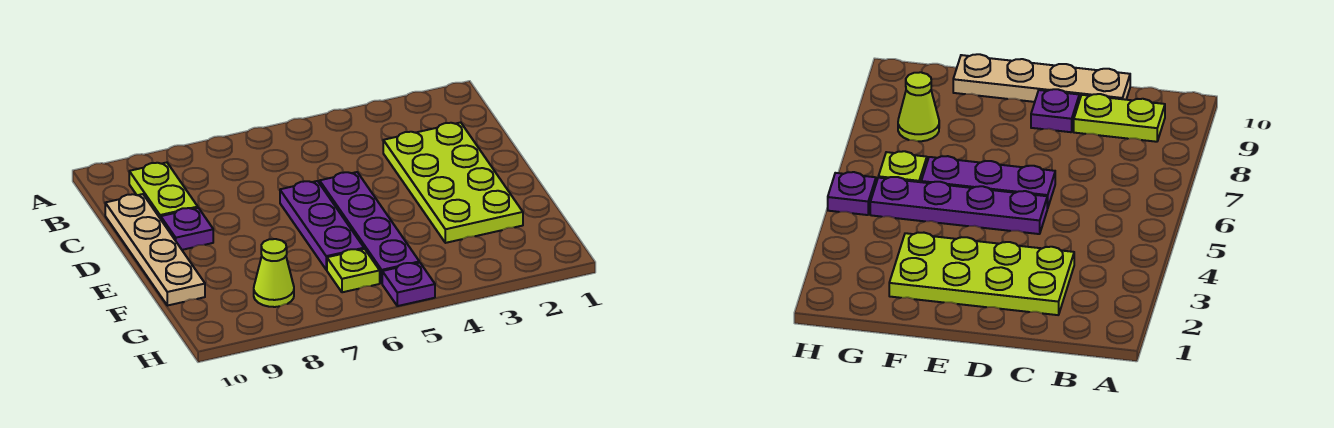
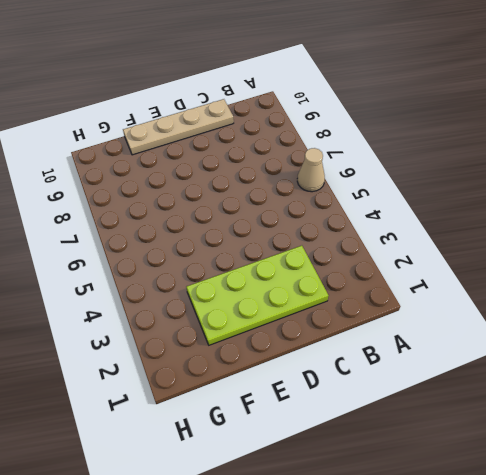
tan cone A6 level 1 -> none
none -> lime plate B9:C9 level 1
none -> purple plate D5:G5 level 1

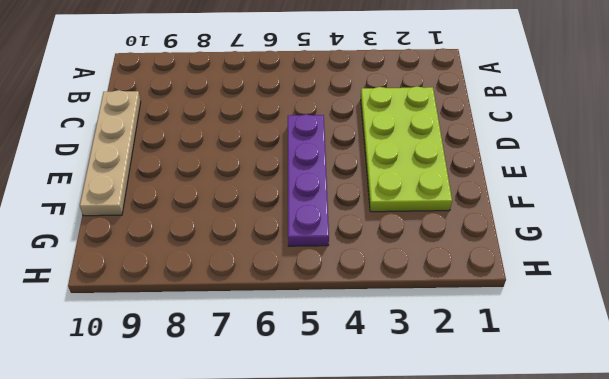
none -> lime plate B9:C9 level 1
none -> purple plate D6:F6 level 1

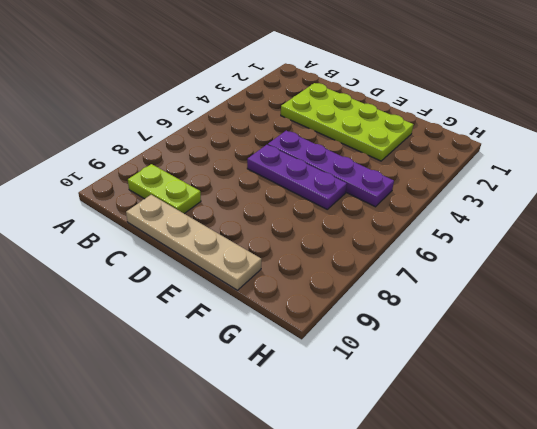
none -> purple plate D9 level 1
none -> lime plate G6 level 1

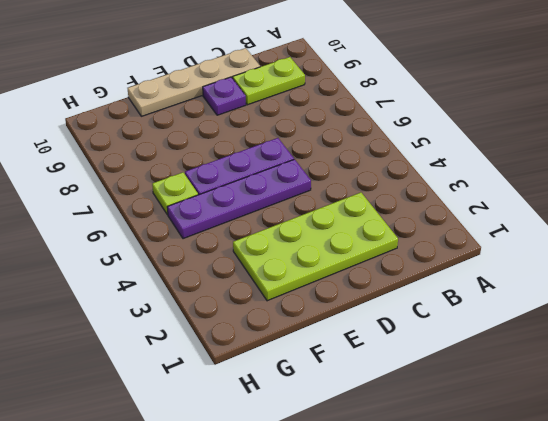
none -> lime cone G8 level 1
none -> purple plate H5 level 1

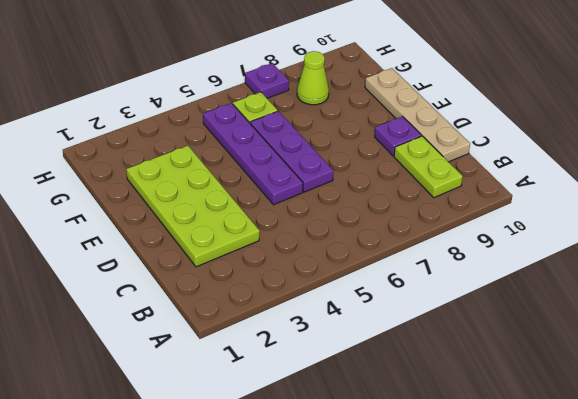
purple plate H7 level 1 -> purple plate H5 level 1

